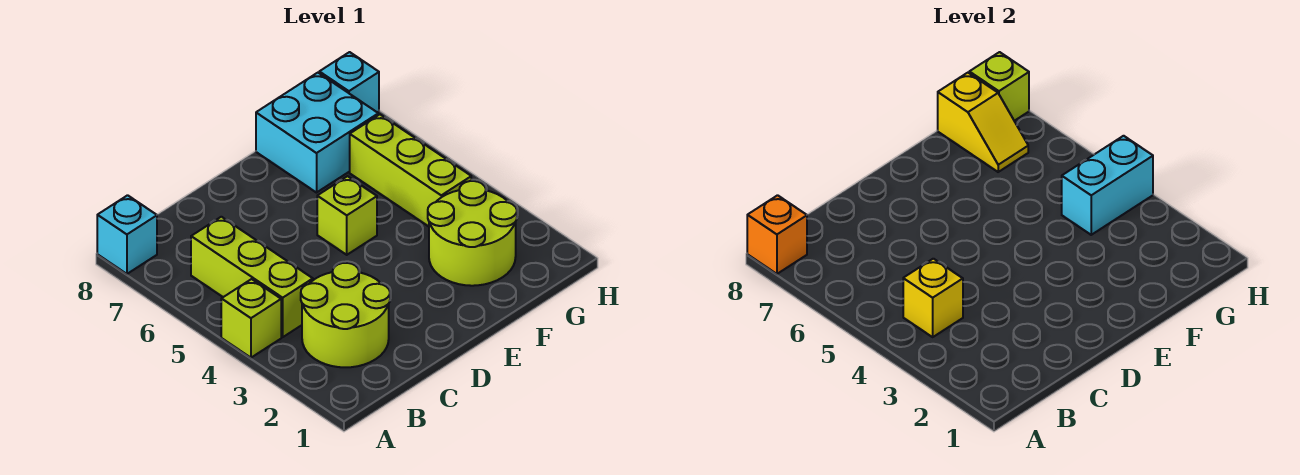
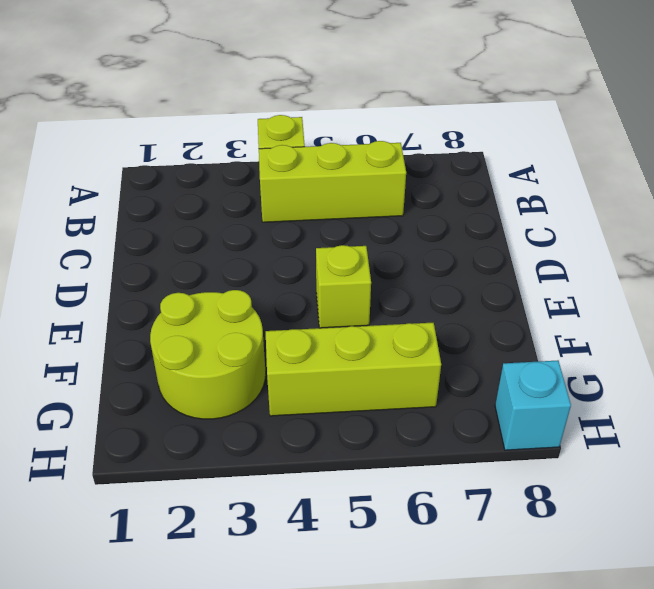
none -> cyan brick A8 level 1
none -> lime round brick B2:C3 level 1
none -> cyan brick F7:G8 level 1

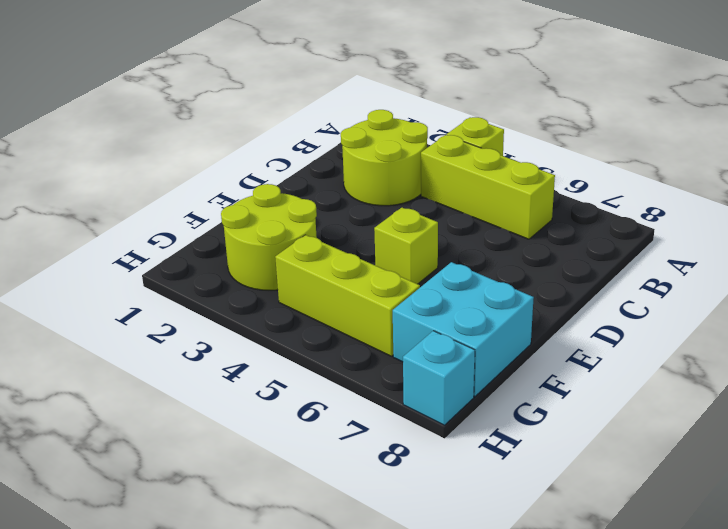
none -> cyan brick A8 level 1
none -> orange brick A8 level 2
none -> yellow brick B4 level 2

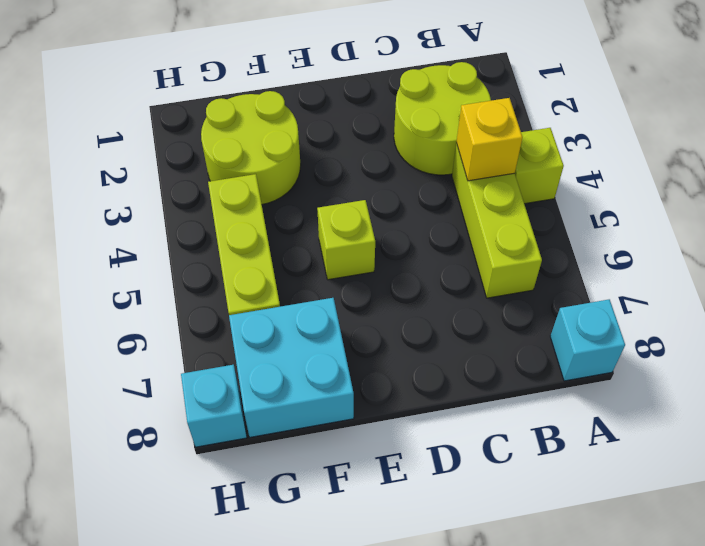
none -> orange brick A8 level 2
none -> cyan brick G4:H4 level 2
none -> yellow slope G7:G8 level 2 top 8

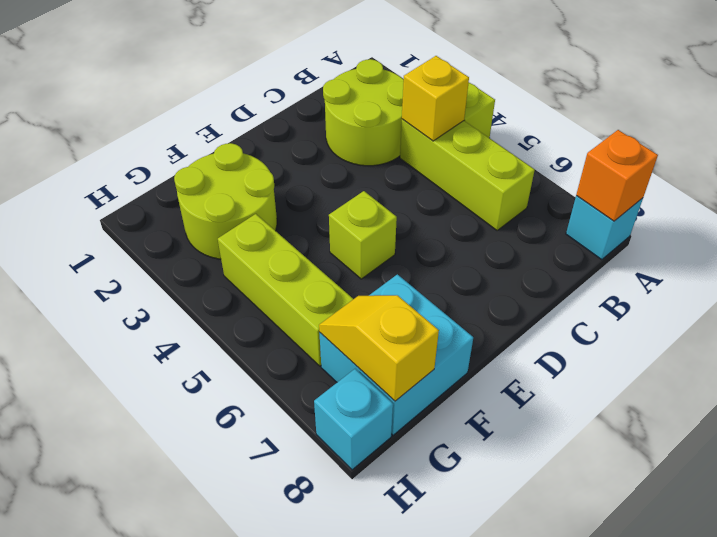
none -> cyan brick G4:H4 level 2
none -> lime brick H8 level 2

